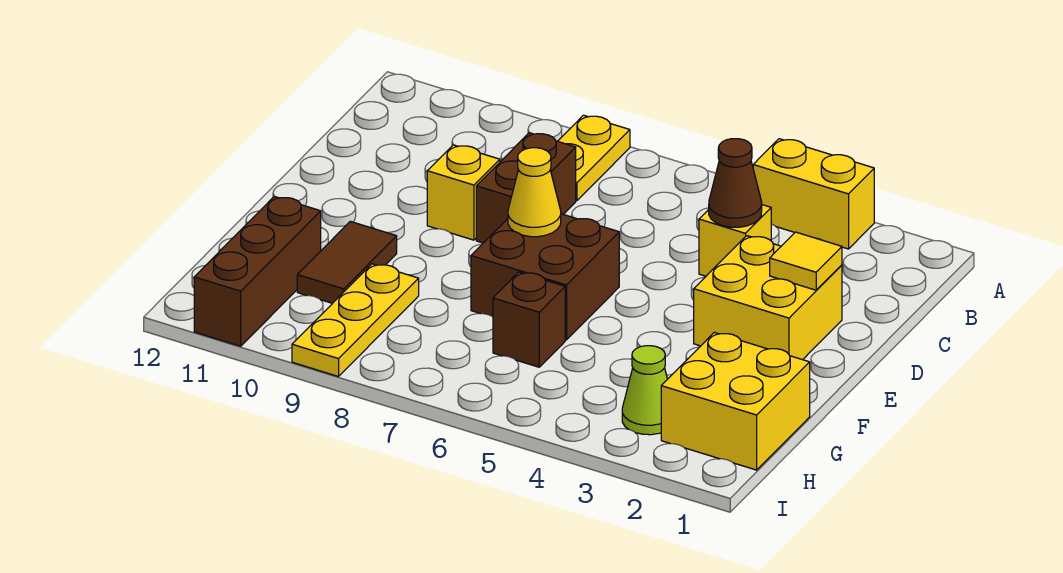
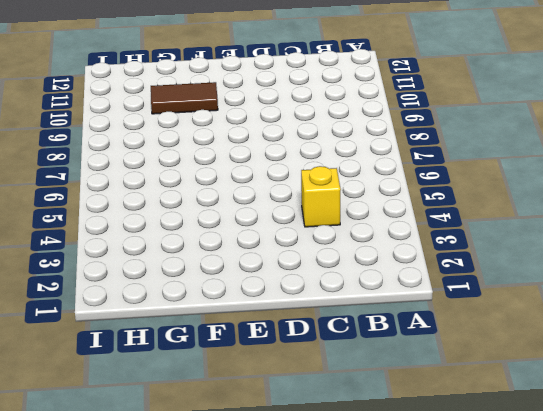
none -> yellow brick A3:A4 level 1
none -> yellow plate A8:B8 level 1
none -> brown brick C8:D8 level 1

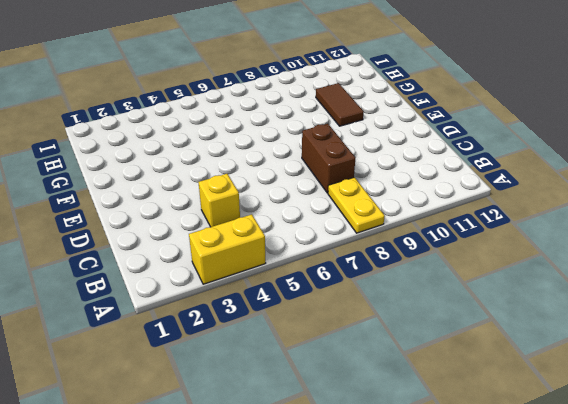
none -> yellow brick D2:E3 level 1
none -> yellow brick D9 level 1
none -> brown brick E6:F7 level 1

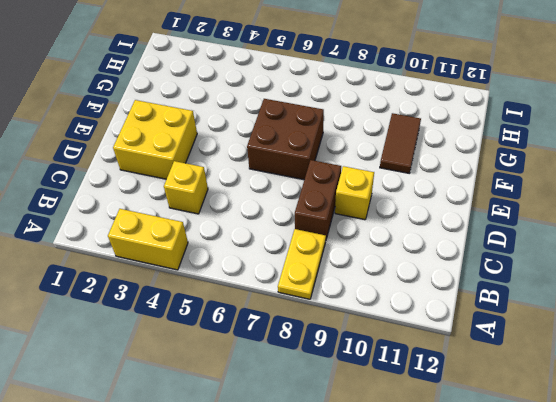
none -> yellow brick G1:H2 level 1
none -> brown brick G6 level 1
none -> yellow plate G9:I9 level 1

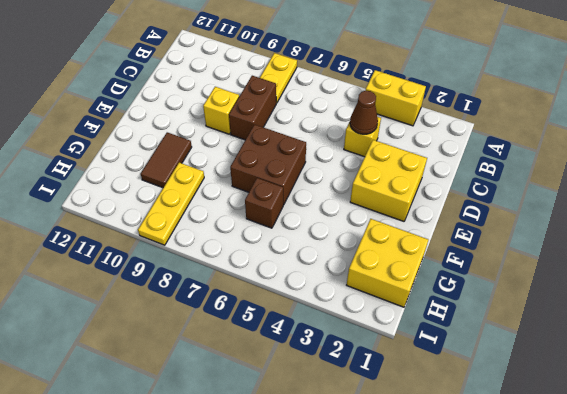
none -> brown brick G11:I11 level 1
none -> lime cone H3 level 1
none -> yellow tile D2 level 2

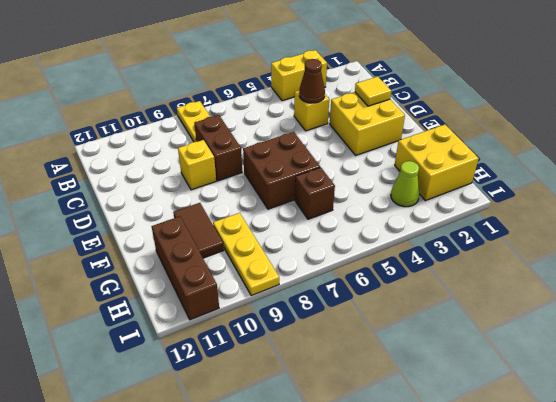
none -> yellow cone E7 level 2

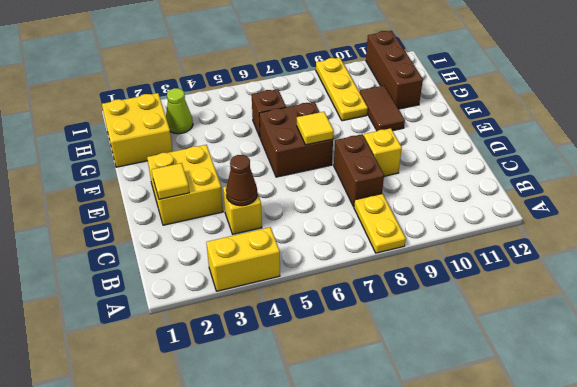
yellow tile E7 level 2 -> yellow cone E7 level 2

